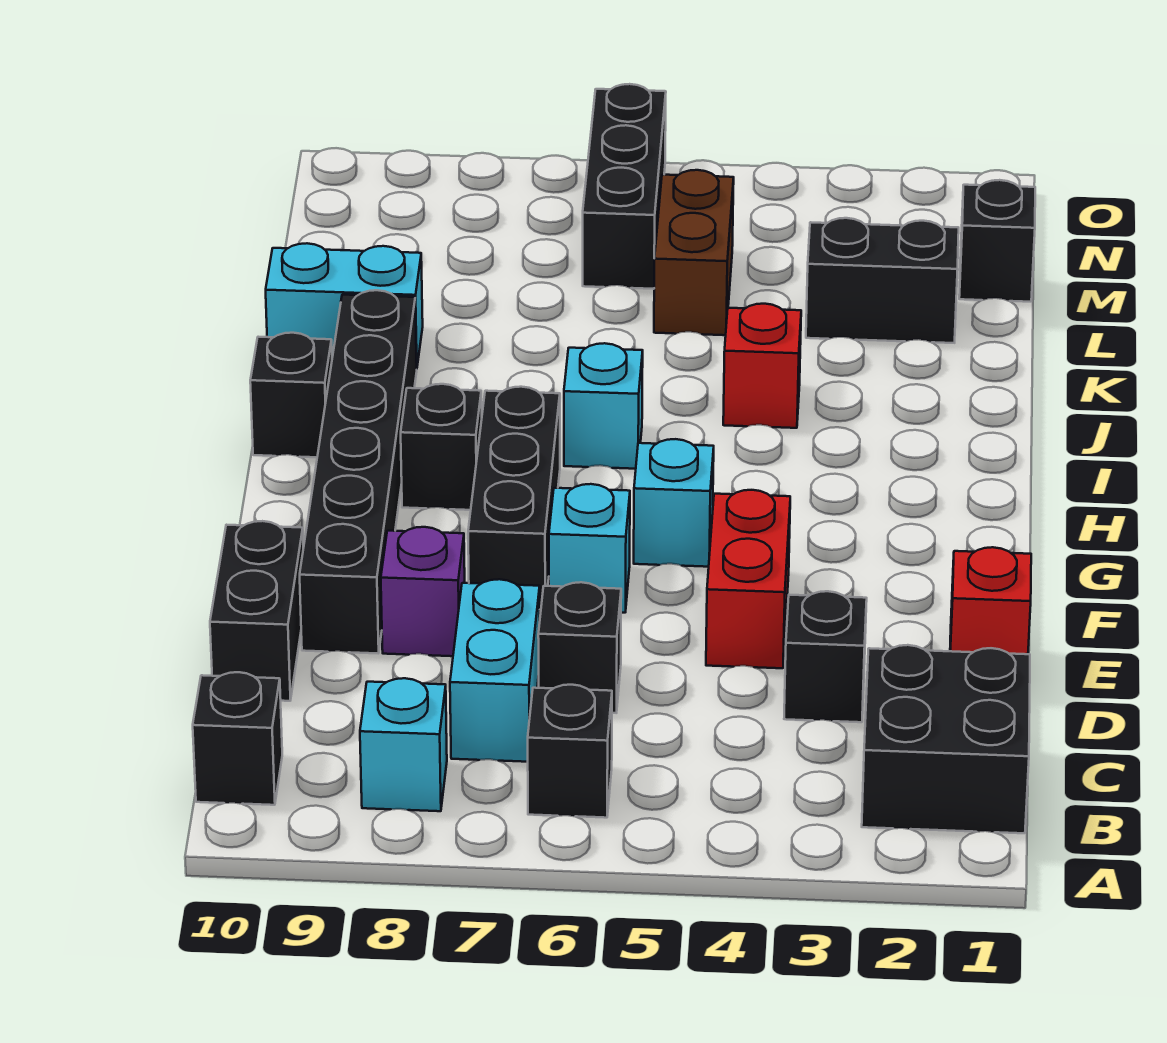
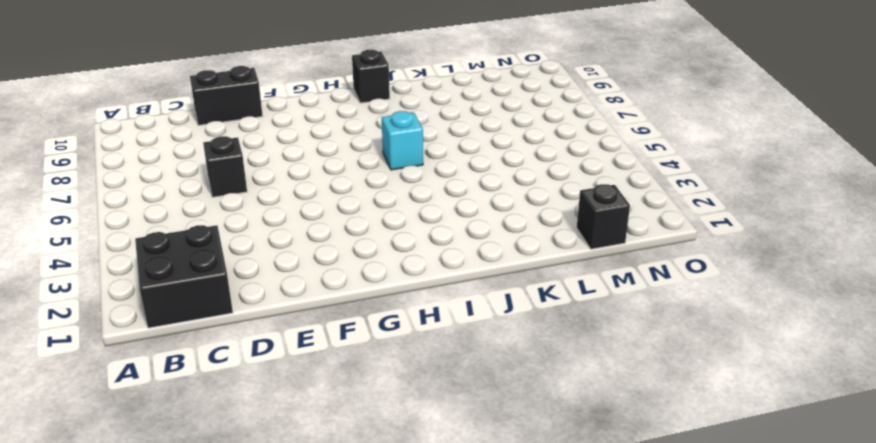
none -> black brick B6 level 1
none -> cyan brick B8 level 1
none -> black brick B10 level 1

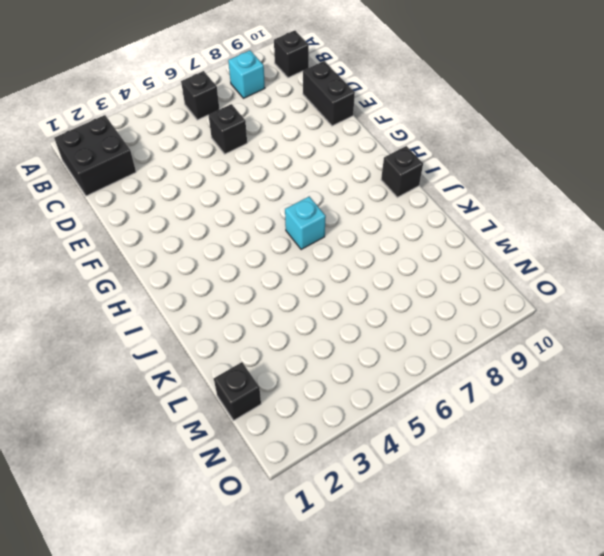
none -> cyan brick C7:D7 level 1
none -> black brick D3 level 1
none -> red brick E1 level 1

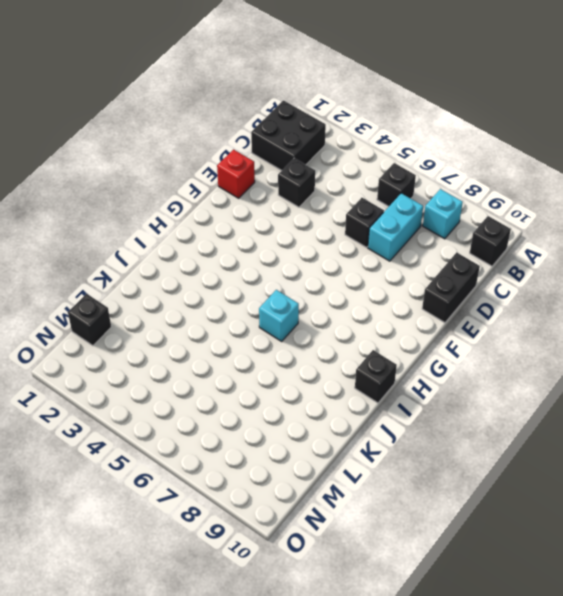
none -> red brick E4:F4 level 1
none -> purple brick E8 level 1
none -> black brick E9:J9 level 1

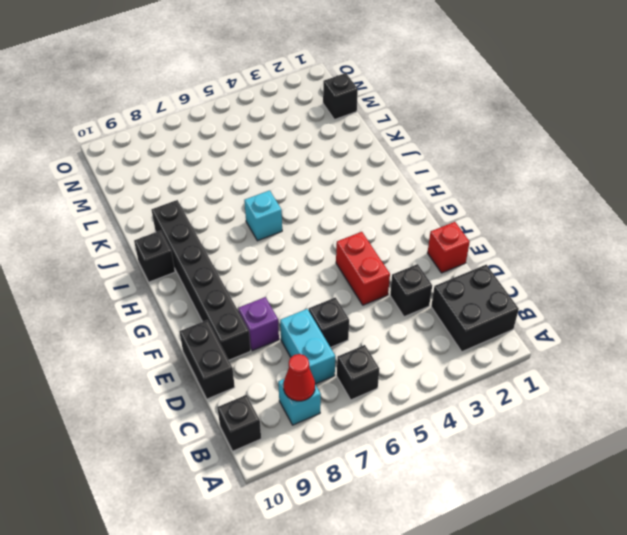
red cone B8 level 2 -> none
none -> cyan brick F6 level 1
none -> black brick F7:H7 level 1
none -> cyan brick G5 level 1

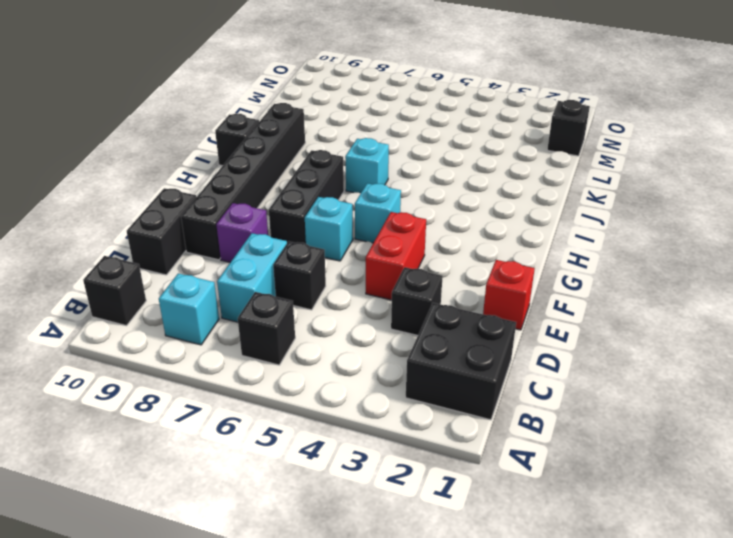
none -> black brick H8 level 1
none -> red brick J4 level 1
none -> cyan brick K9:K10 level 1

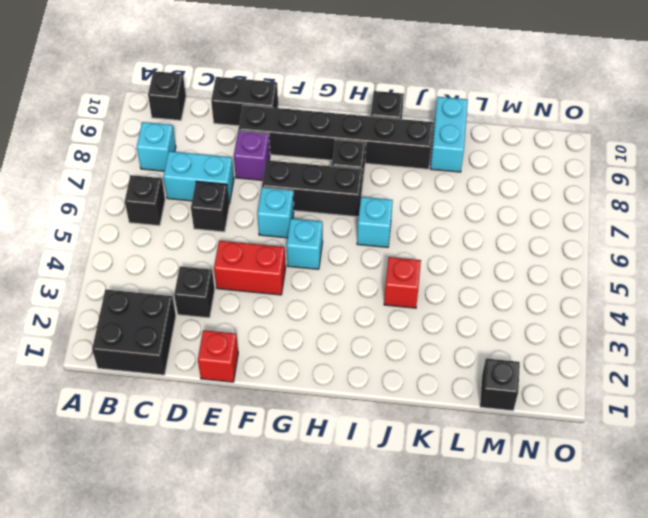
none -> black brick L2:L3 level 1
none -> brown brick L5:M5 level 1
none -> black brick M6:O6 level 1

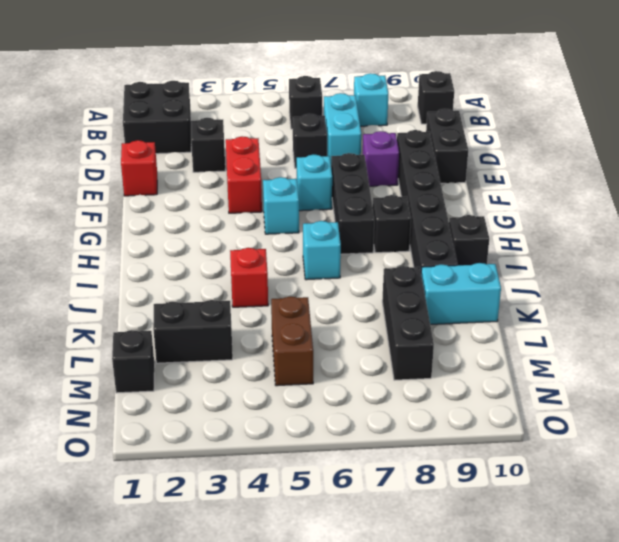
black brick K8:M8 level 1 -> black brick M6:O6 level 1

